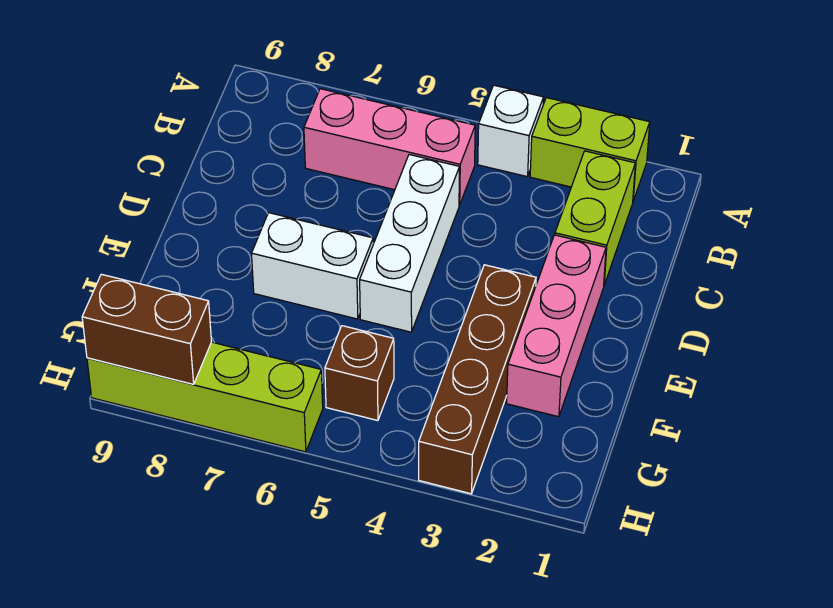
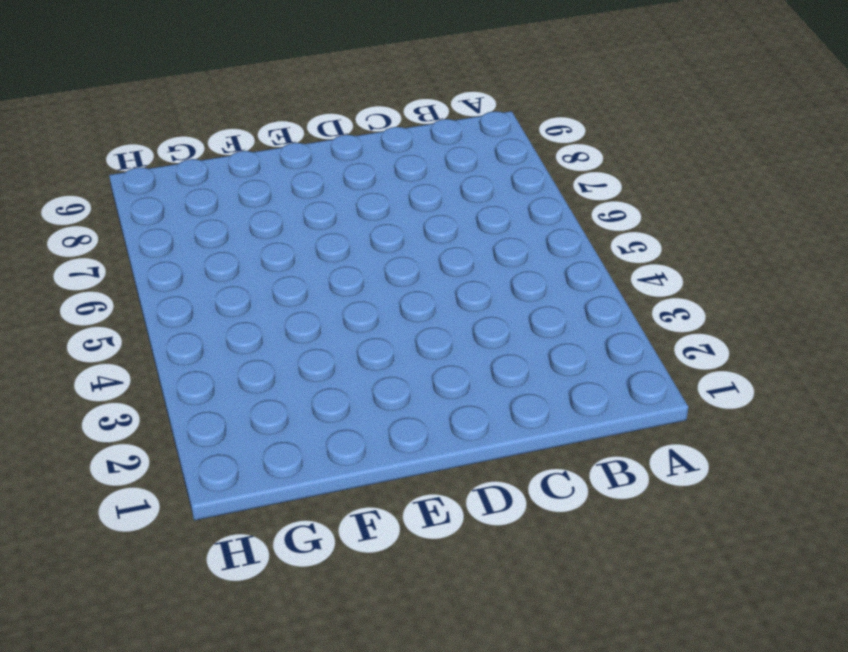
none -> lime brick A2:A3 level 1
none -> white brick A4 level 1

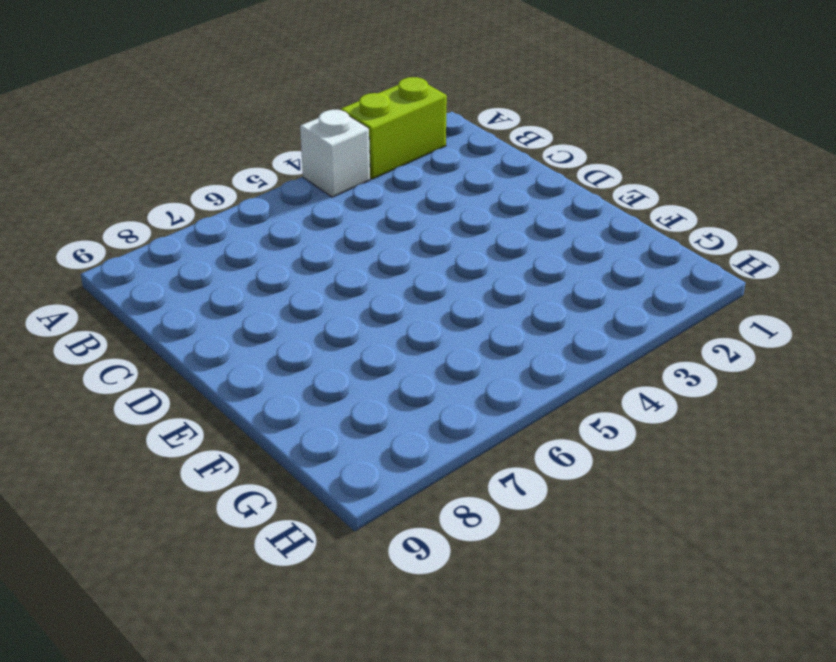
none -> lime brick B2:C2 level 1
none -> pink brick B5:B7 level 1

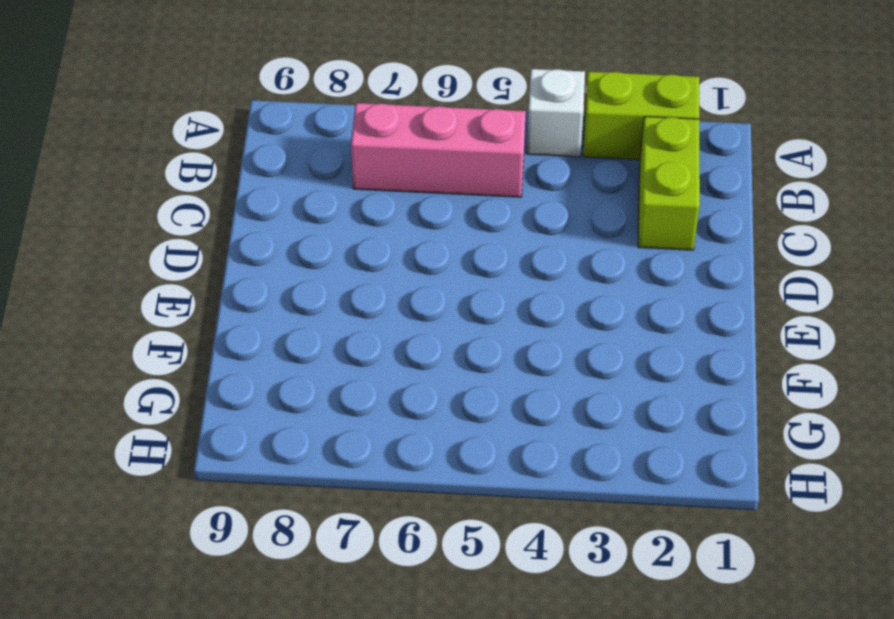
none -> white brick C5:E5 level 1
none -> pink brick D2:F2 level 1

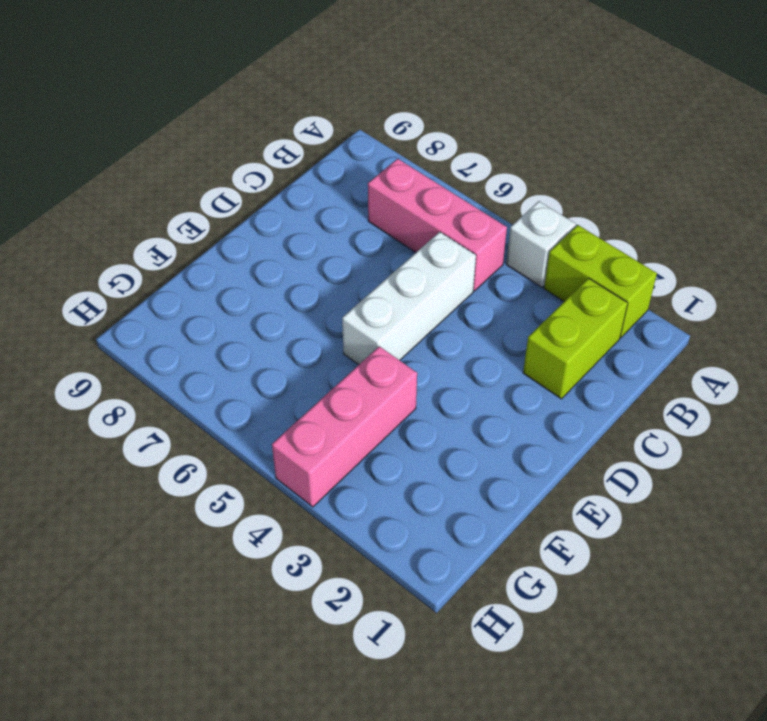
pink brick F4:H4 level 1 -> pink brick D2:F2 level 1
none -> brown brick E3:H3 level 1
none -> white brick E6:E7 level 1

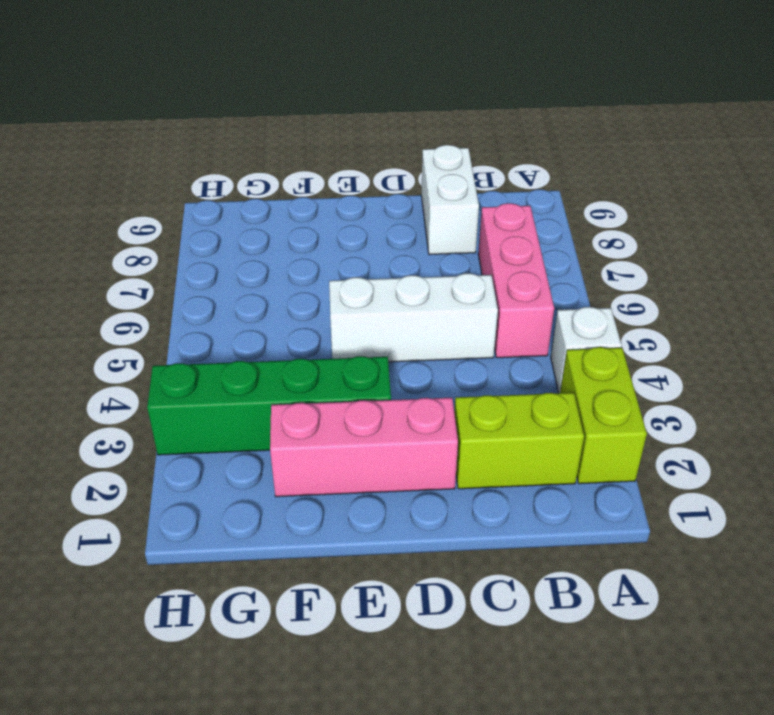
white brick C8:C9 level 1 -> white brick E6:E7 level 1
green brick E3:H3 level 1 -> brown brick E3:H3 level 1
none -> brown brick G5 level 1
none -> lime brick H6:H9 level 1

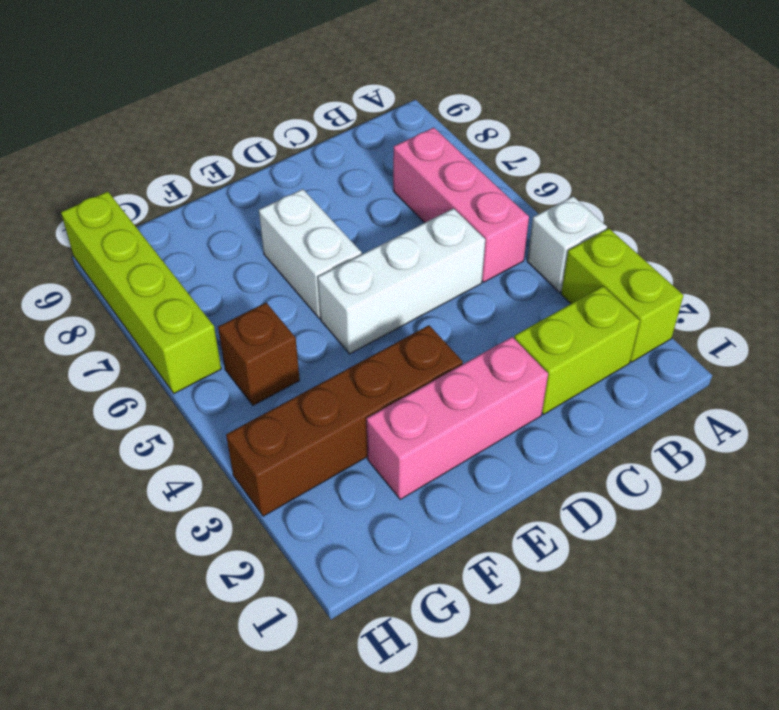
none -> brown brick H8:H9 level 2

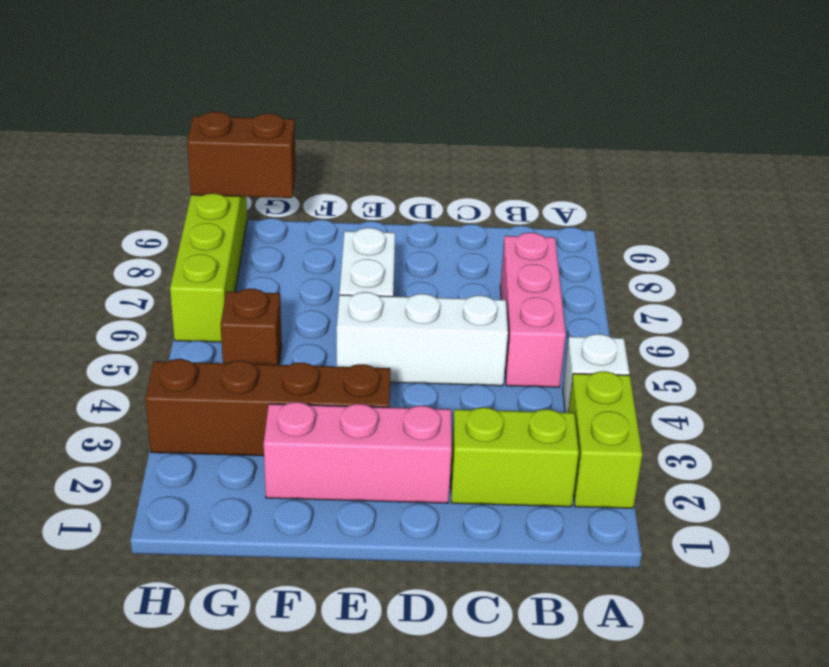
brown brick G9:H9 level 2 -> brown brick H8:H9 level 2

